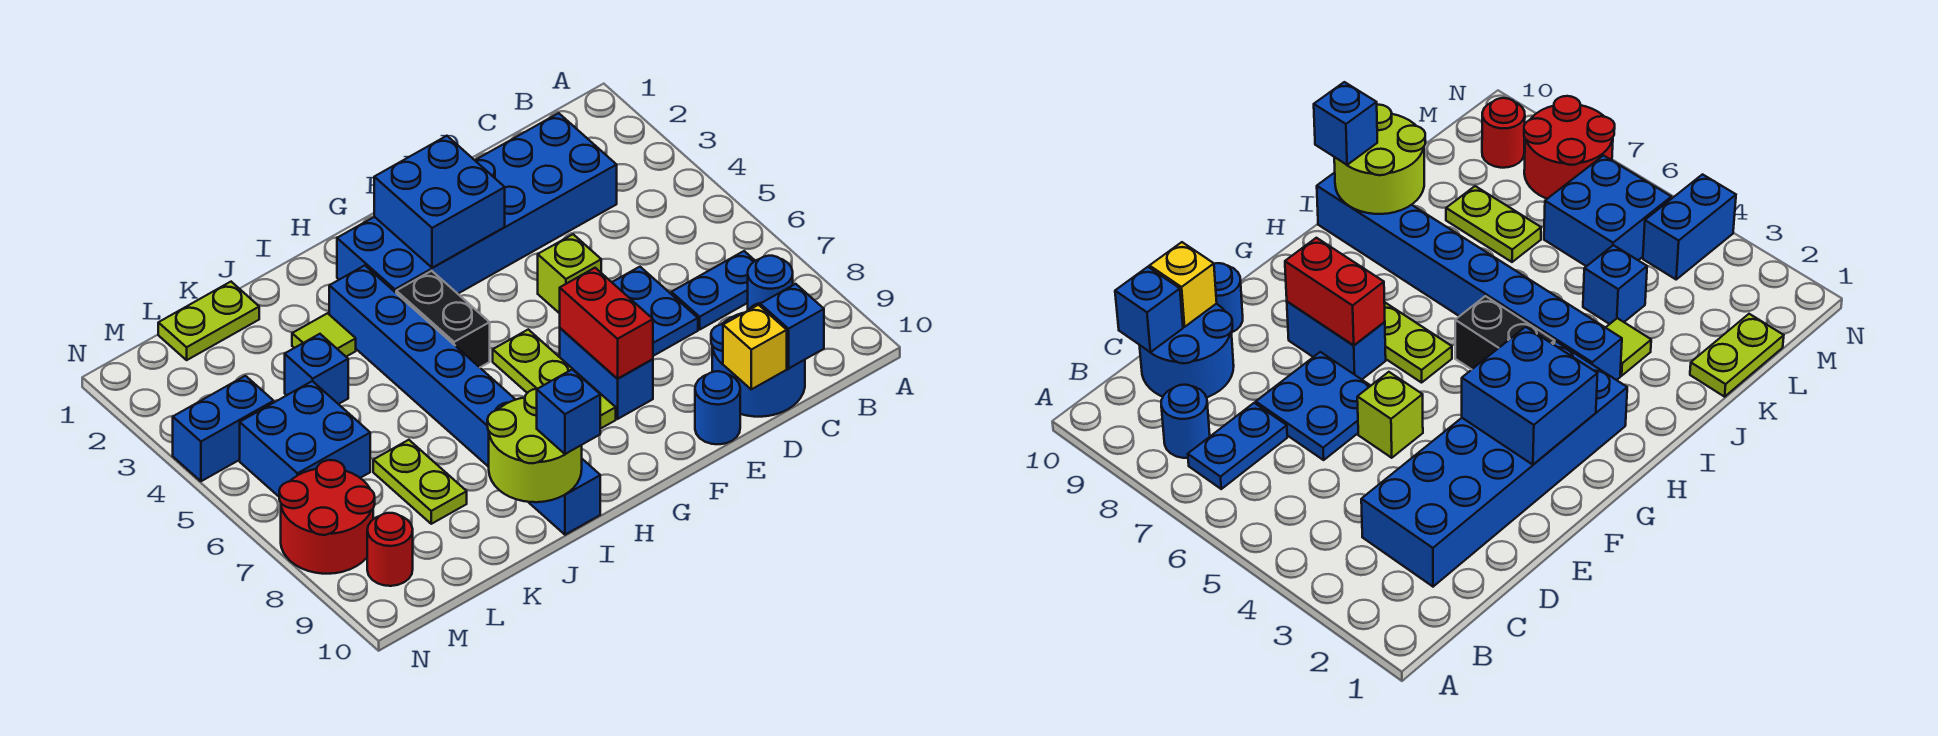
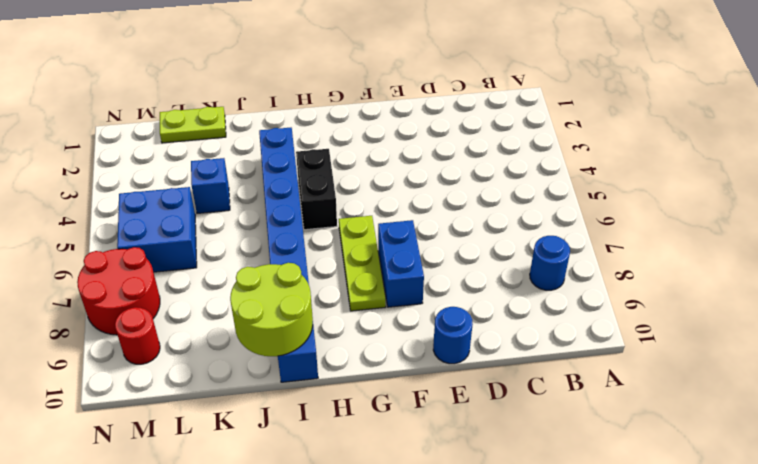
none -> blue plate B7:C7 level 1
none -> blue brick C2:H3 level 1
none -> blue round brick C9:D10 level 1

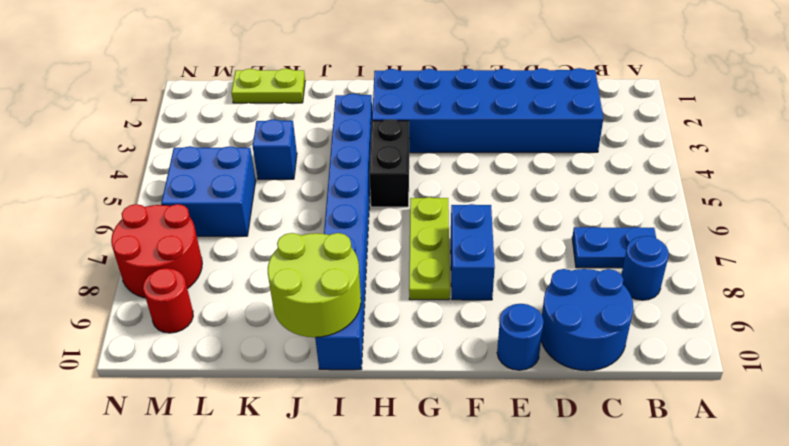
none -> blue plate D6:E7 level 1
none -> lime brick E5 level 1
none -> lime tile J3 level 1

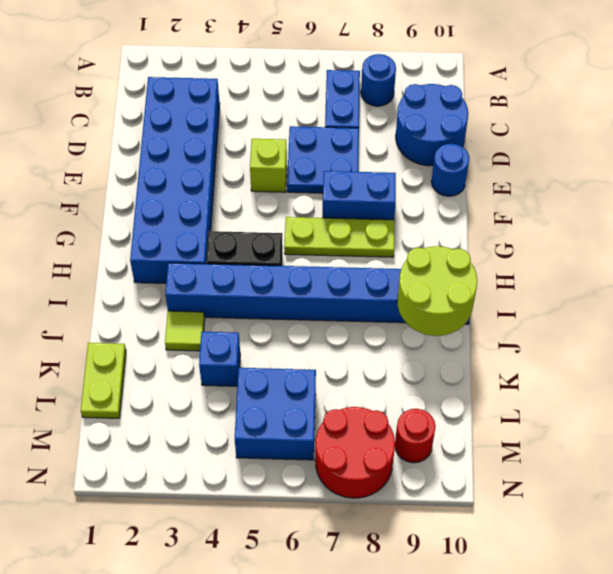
none -> lime plate K7:K8 level 1
none -> blue brick M4:N4 level 1
none -> blue brick C10 level 2

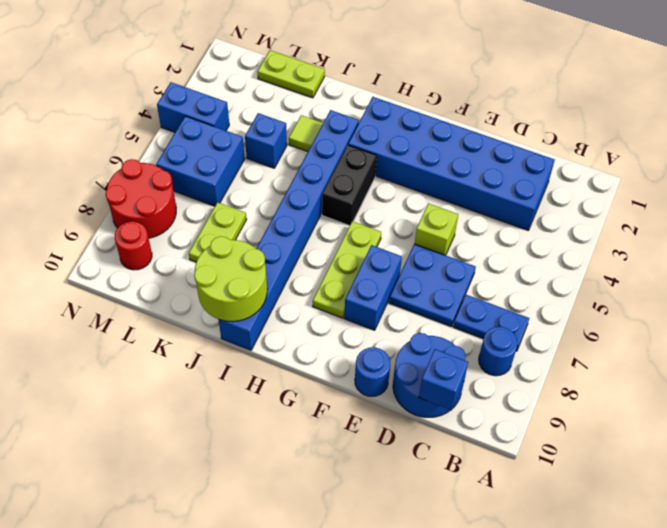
none -> yellow brick D10 level 2
none -> blue brick F2:G3 level 2
none -> red brick F7:F8 level 2

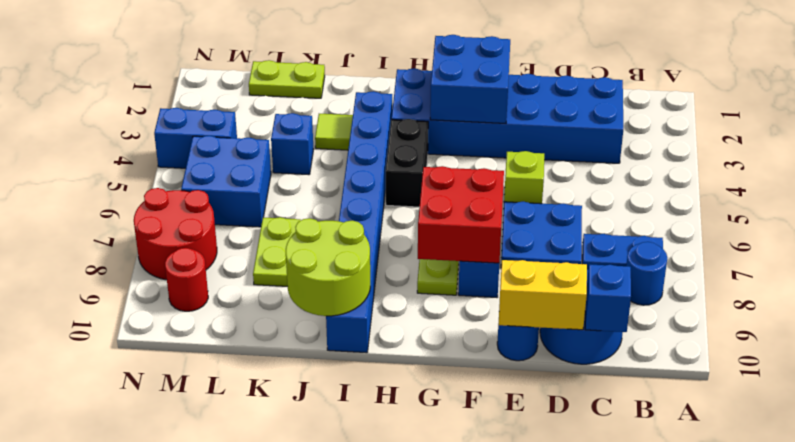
yellow brick D10:E10 level 2 -> yellow brick D10 level 2
red brick F7:G8 level 2 -> red brick F7:F8 level 2
none -> blue brick I10 level 3

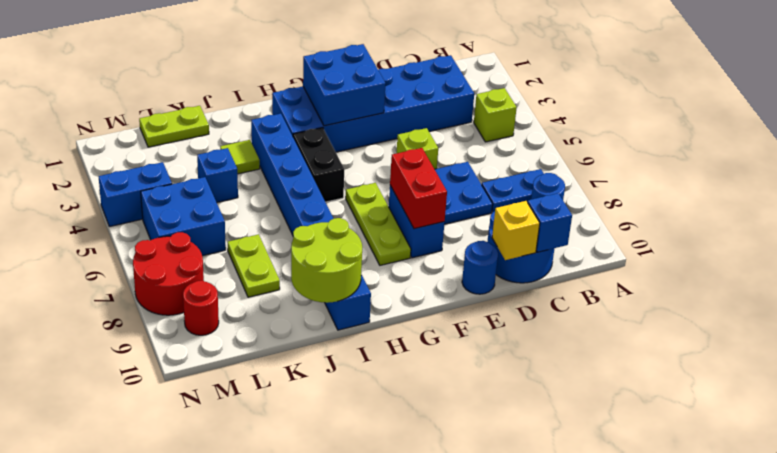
lime brick B4 level 1 -> none
none -> blue brick I10 level 3

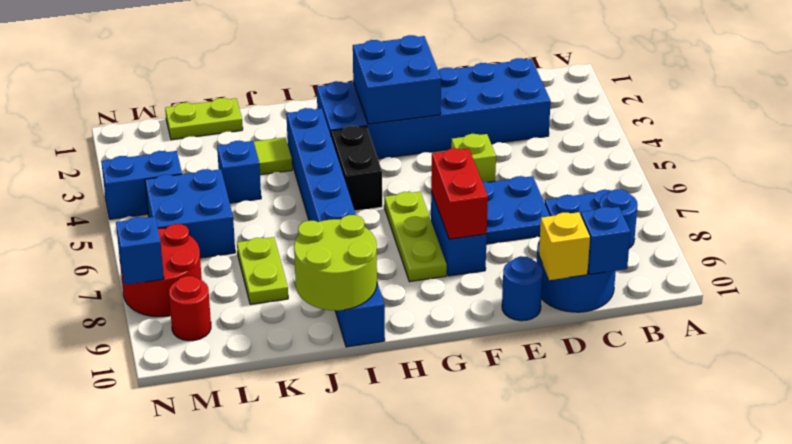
blue brick N8 level 2 -> blue brick I10 level 3

